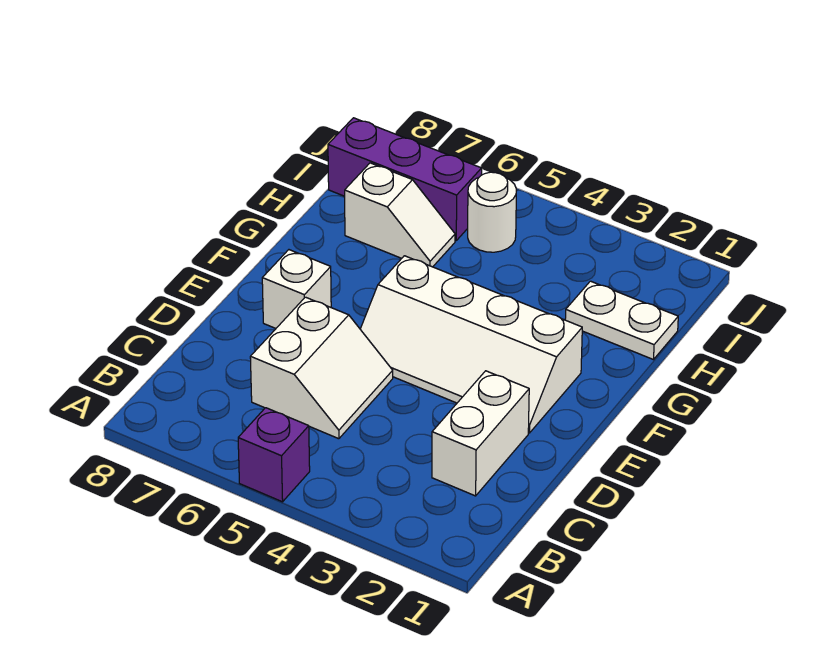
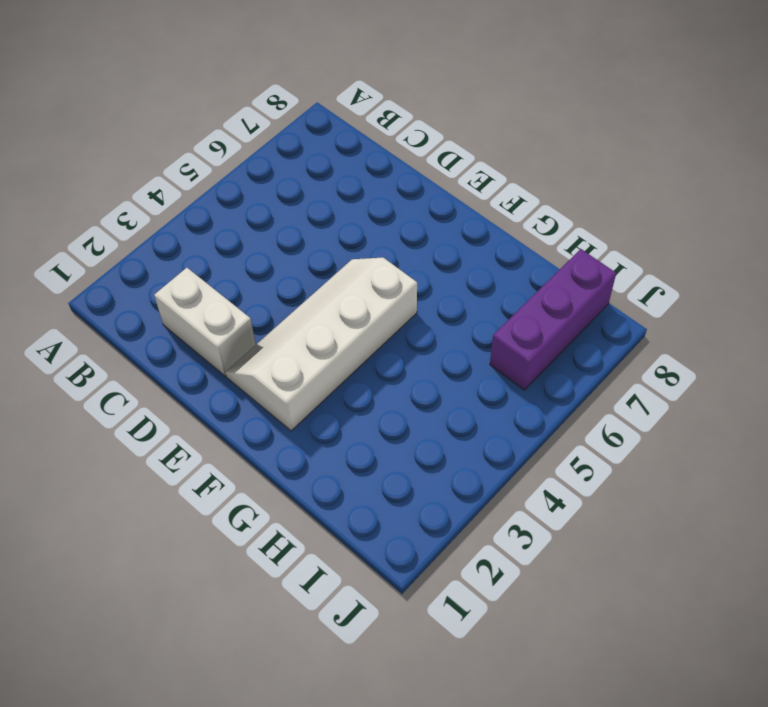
none -> purple brick A5 level 1
none -> white slope C5:D6 level 1 top 6

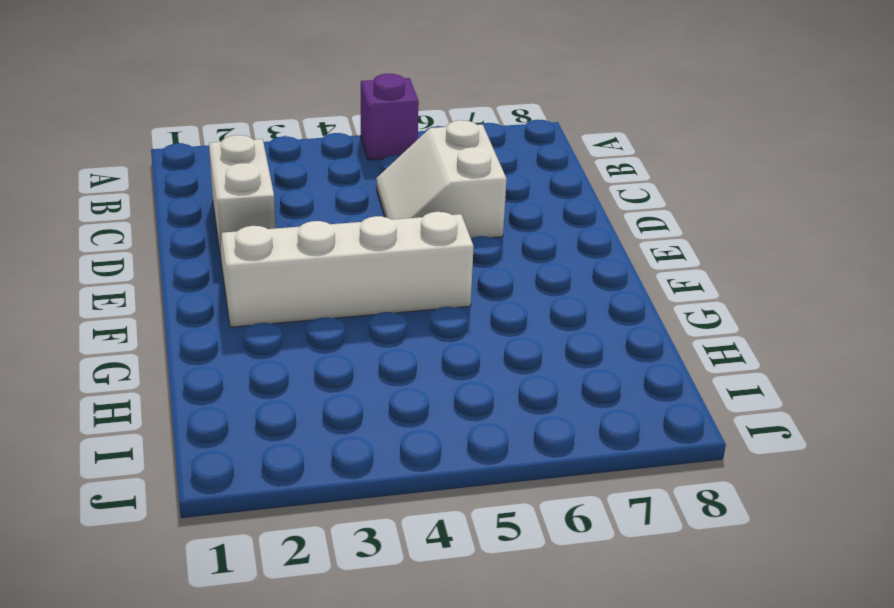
none -> white brick E7 level 1
none -> white plate H1:H2 level 1

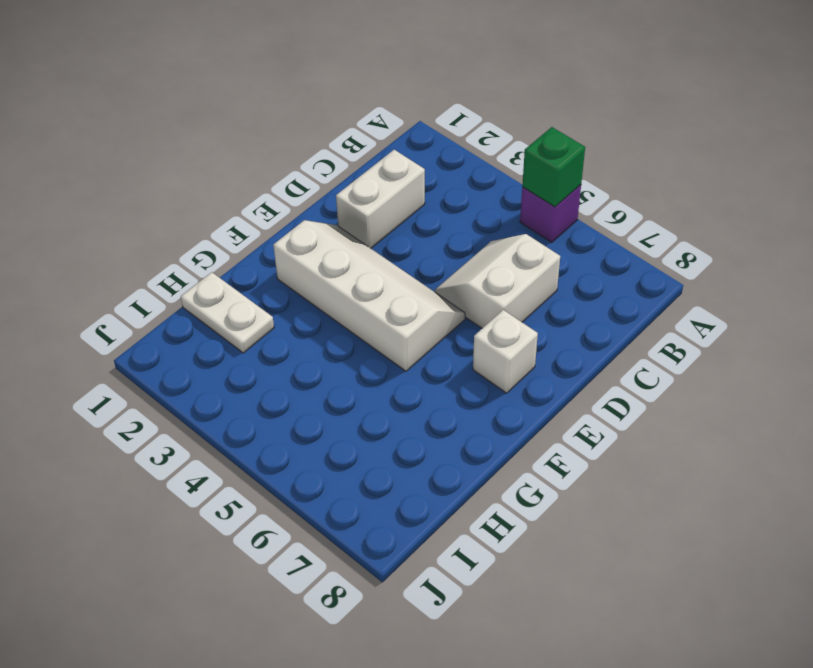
green brick A5 level 2 -> none
none -> white slope H6:H7 level 1 top 7
none -> white round brick I5 level 1

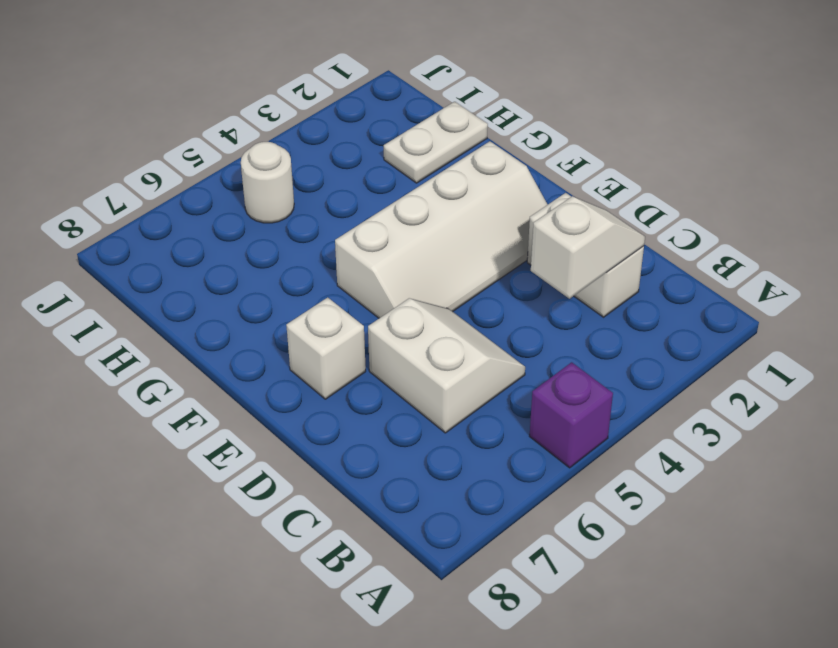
white slope C2:C3 level 2 top 3 -> white slope H6:H7 level 1 top 7
none -> purple brick I6:I8 level 1

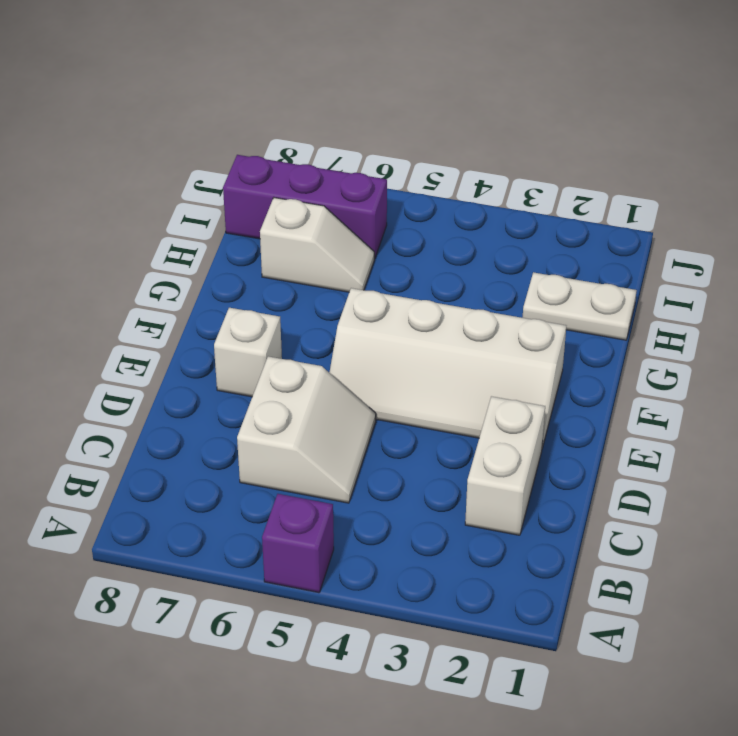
none -> white round brick I5 level 1

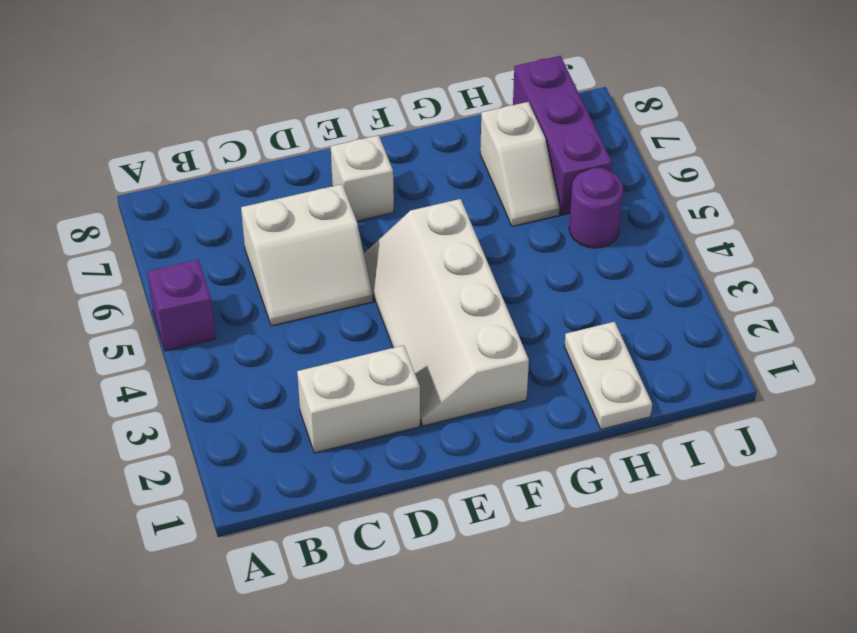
purple round brick I5 level 1 -> white round brick I5 level 1

